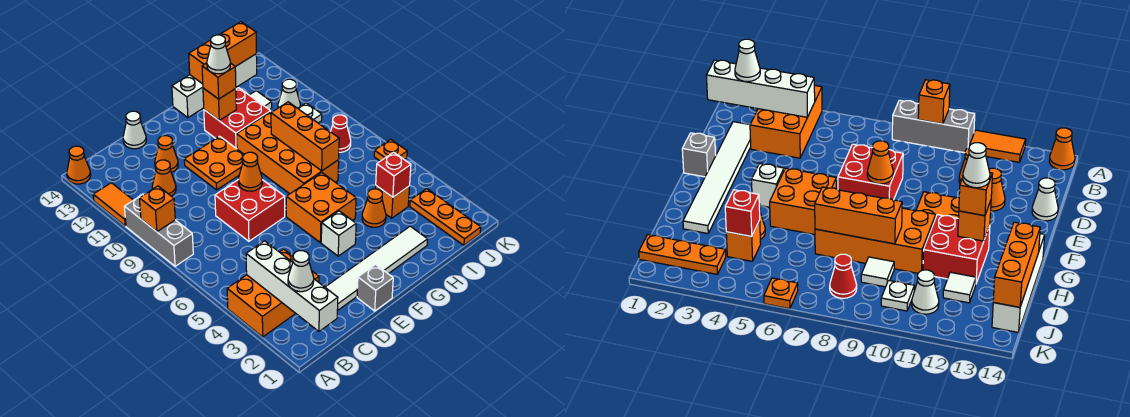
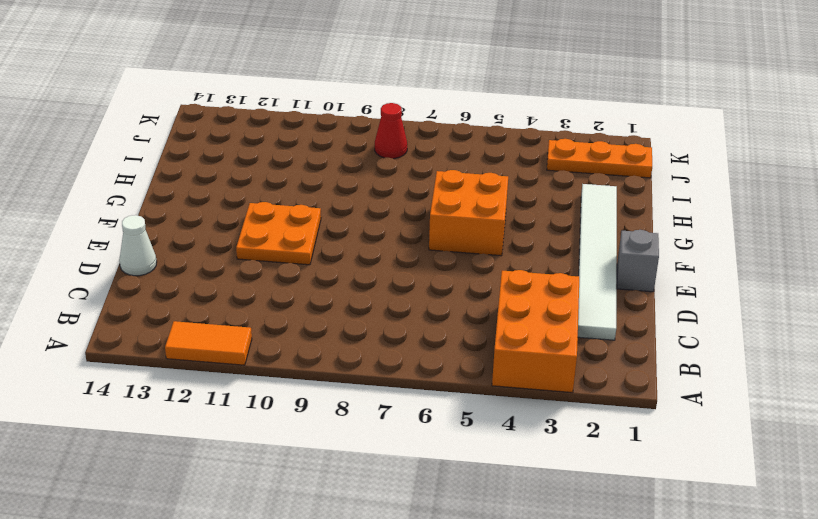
none -> grey brick A8:A10 level 1
none -> orange cone A14 level 1
none -> orange cone C11 level 1
none -> red brick D7:E8 level 1

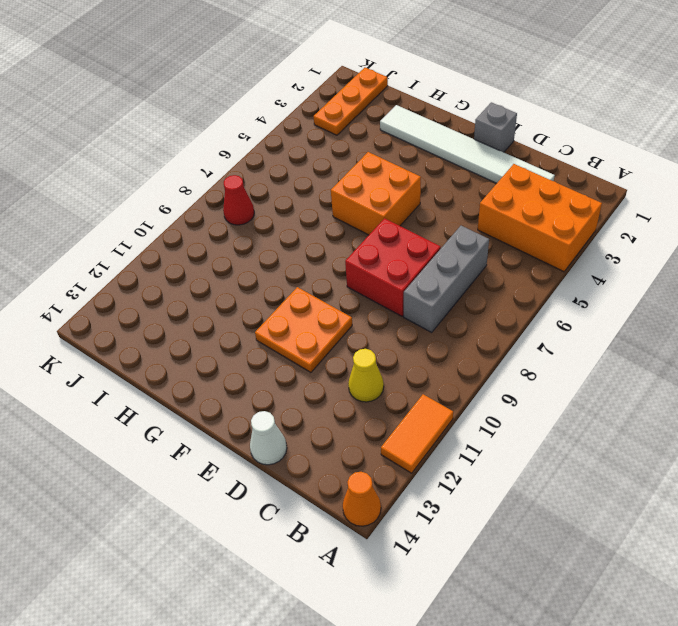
grey brick C6:C8 level 1 -> grey brick A8:A10 level 1
yellow cone C11 level 1 -> orange cone C11 level 1
none -> orange cone D12 level 1
none -> white brick F4 level 1
none -> orange brick G7:H10 level 1
none -> red brick G11:H12 level 1

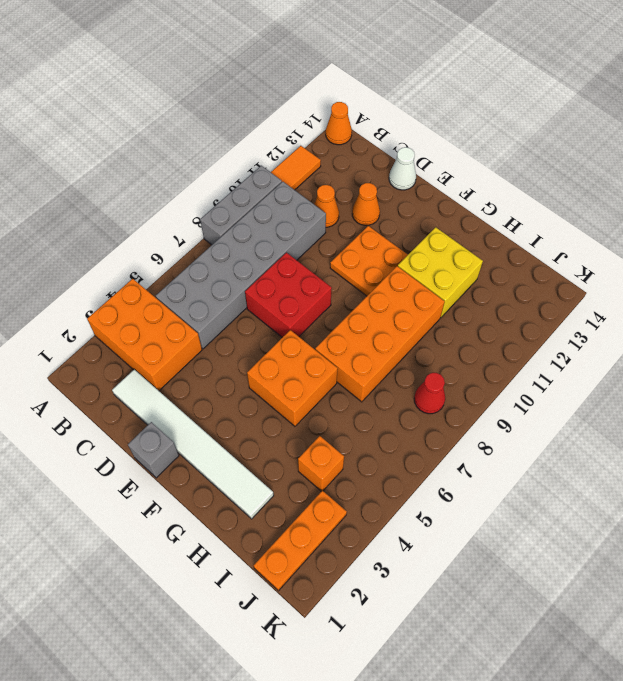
grey brick B5:C10 level 1 -> none
yellow brick G11:H12 level 1 -> red brick G11:H12 level 1
none -> white brick F4 level 1
none -> white brick G14:J14 level 1
none -> orange cone H4 level 1
none -> white tile I9 level 1

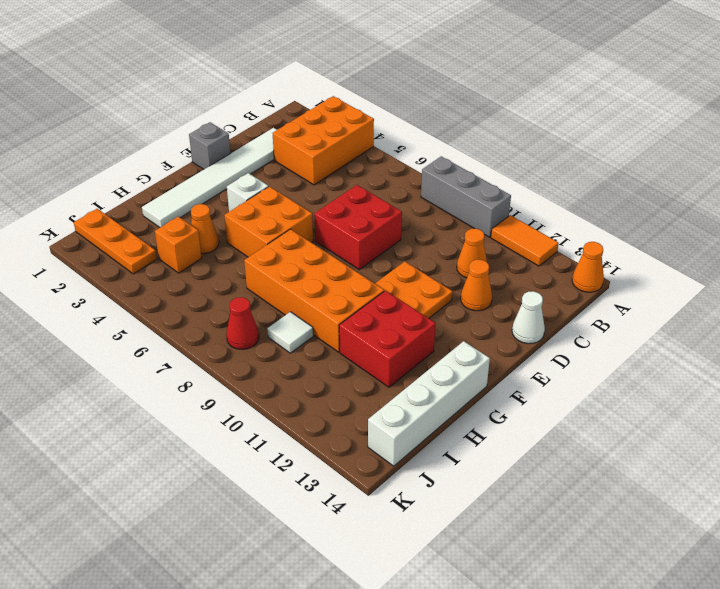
none -> white tile I12 level 1
none -> white plate J10 level 1
none -> white cone J11 level 1
none -> orange plate K6 level 1

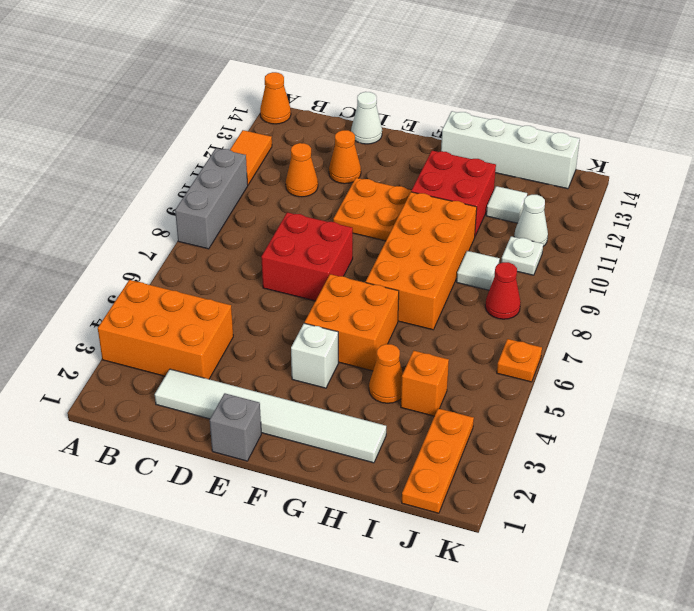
none -> orange brick A9 level 2
none -> white brick B1:B4 level 2
none -> orange cone E8 level 2
none -> orange brick G12 level 2

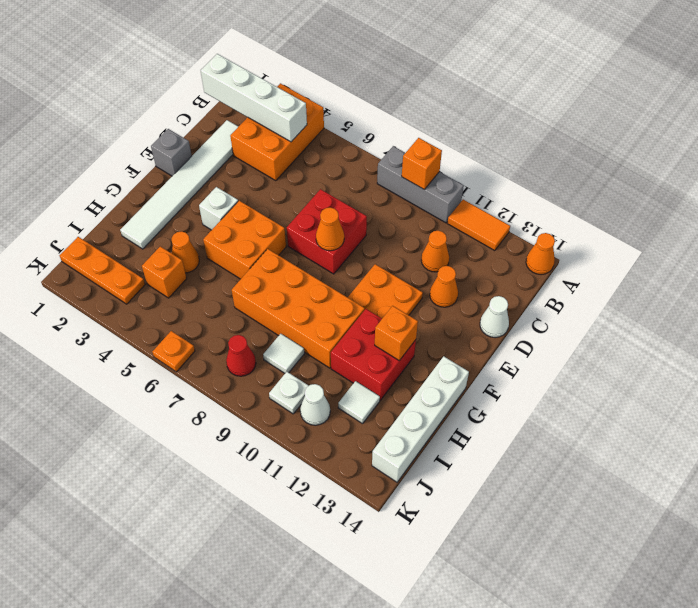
none -> orange brick H7:H9 level 2
none -> orange brick H14:J14 level 2
none -> red brick I4 level 2
none -> white cone B2 level 3

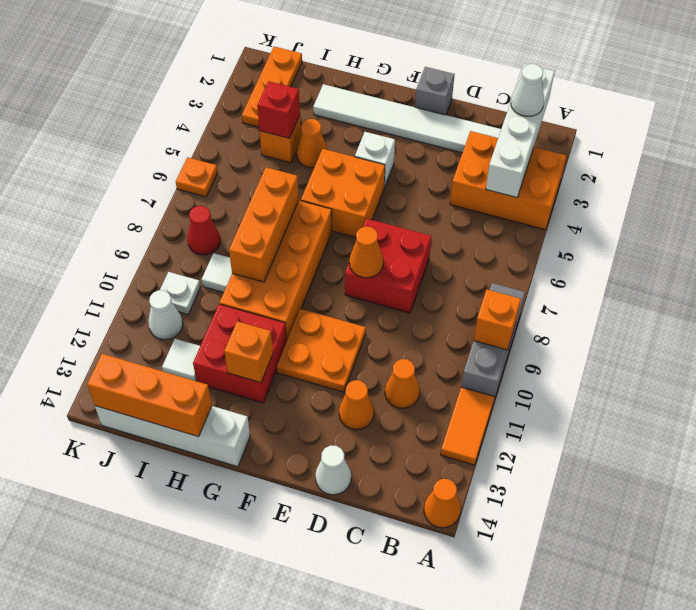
none -> orange brick G12 level 3
none -> white cone G12 level 4

